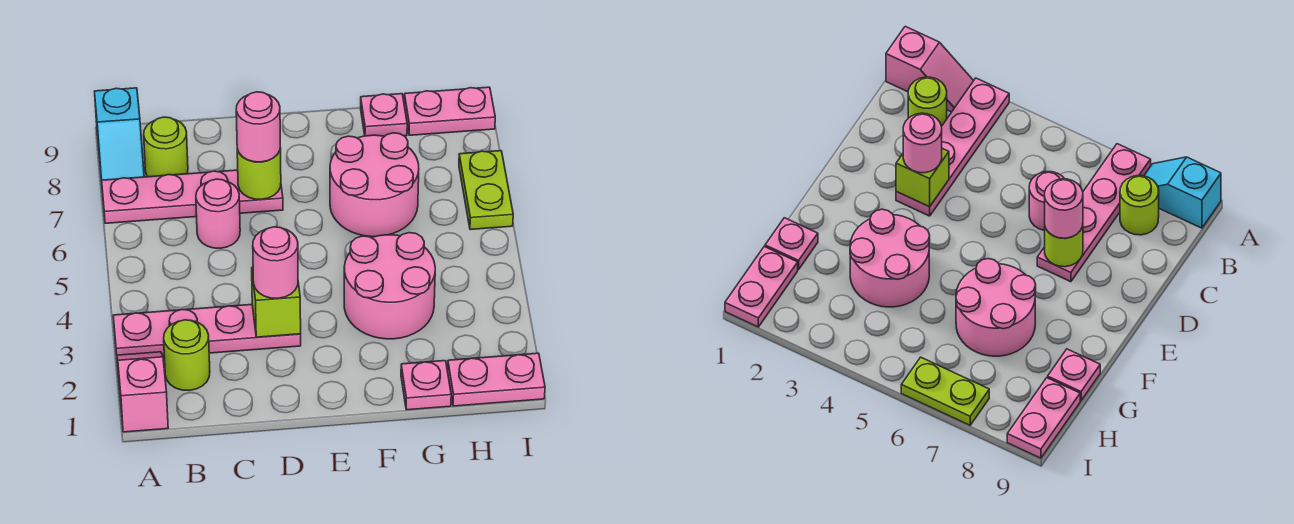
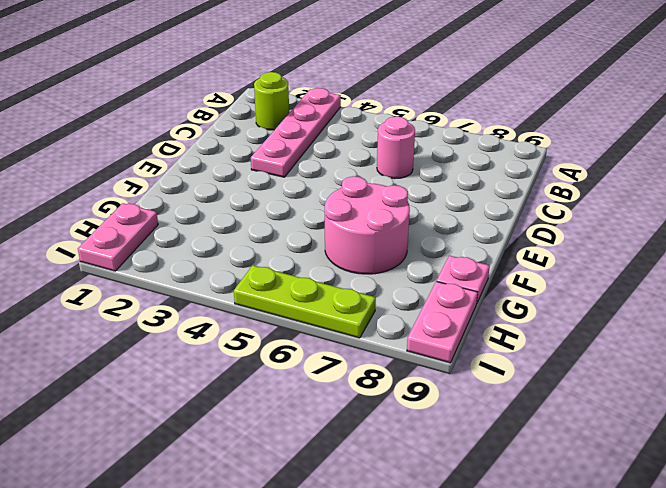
lime plate I5:I7 level 1 -> lime plate I6:I7 level 1
none -> pink slope A1:A2 level 1 top 1
none -> pink plate A7:D7 level 1
none -> cyan slope A8:A9 level 1 top 9

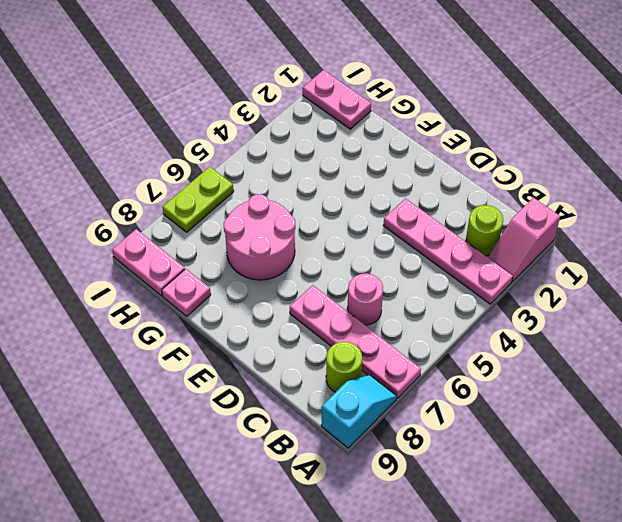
none -> pink round brick F3:G4 level 1
none -> pink plate G1 level 1
none -> lime brick D3 level 2

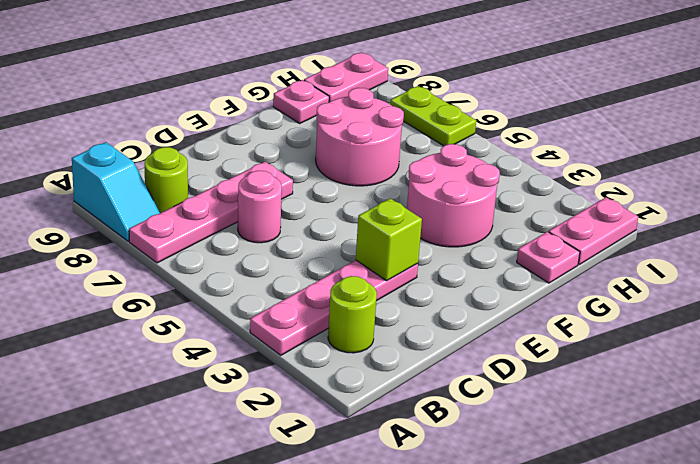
none -> pink slope A1:A2 level 1 top 1
none -> lime round brick D7 level 2
none -> pink round brick D3 level 3

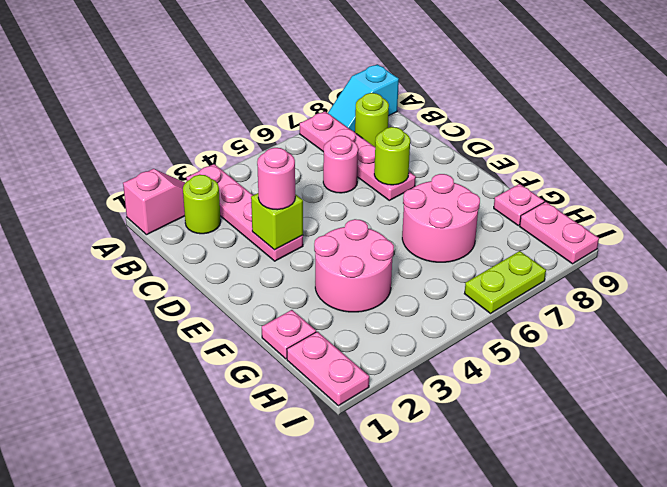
none -> pink round brick D7 level 3

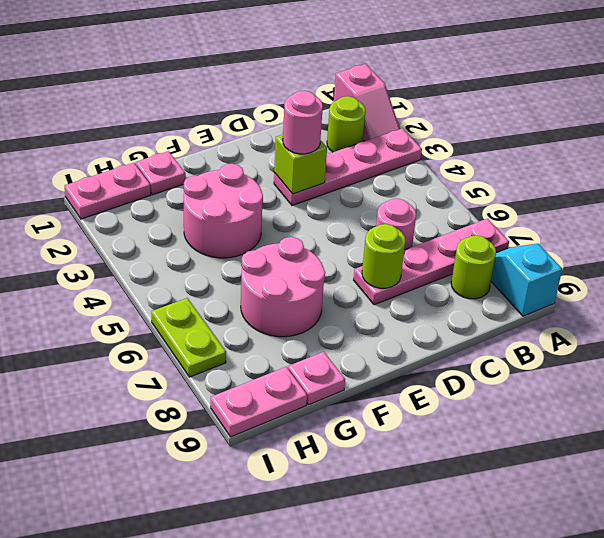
none -> pink round brick D7 level 3

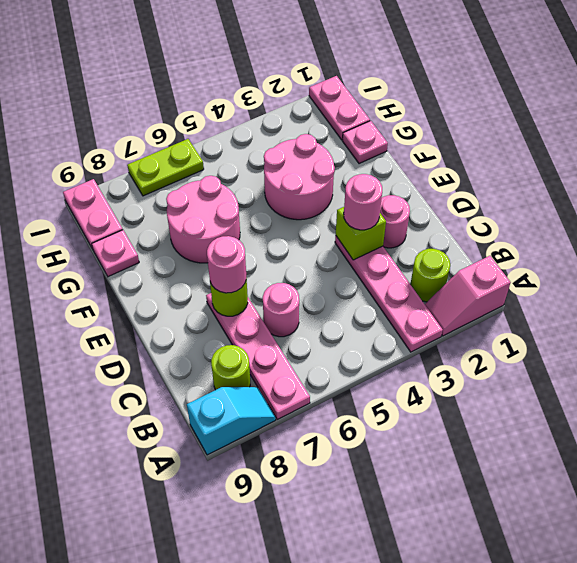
pink round brick D2 level 1 -> none

